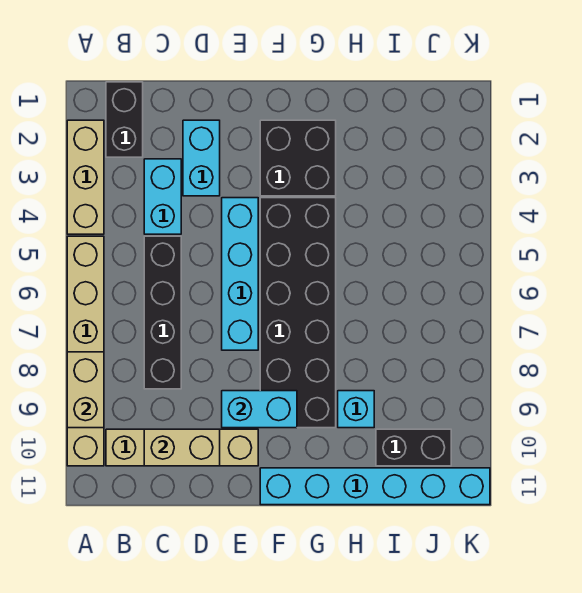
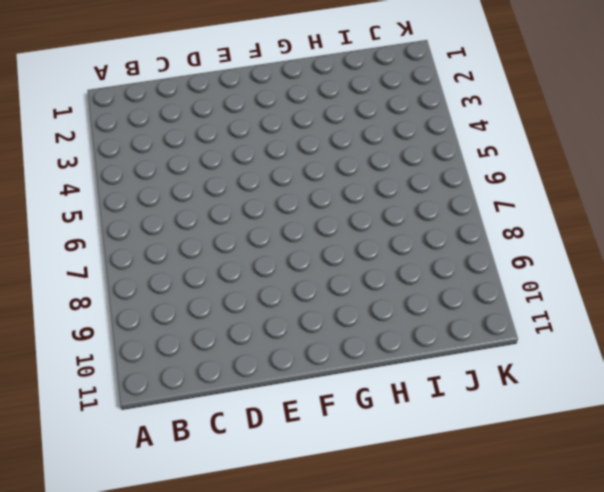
none -> tan brick A2:A4 level 1
none -> tan brick A5:A10 level 1
none -> black brick B1:B2 level 1

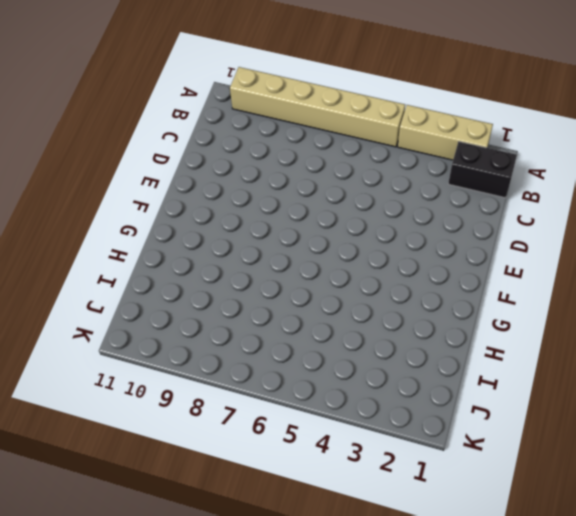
none -> tan brick B10:E10 level 1
none -> cyan brick C3:C4 level 1
none -> black brick C5:C8 level 1

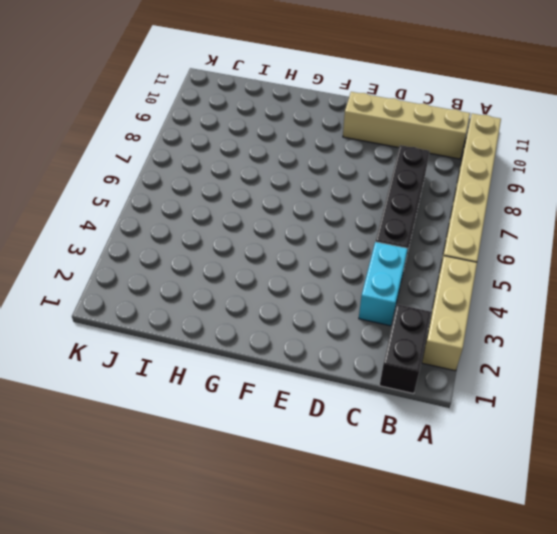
none -> cyan brick D2:D3 level 1
none -> cyan brick E4:E7 level 1
none -> black brick F2:G3 level 1

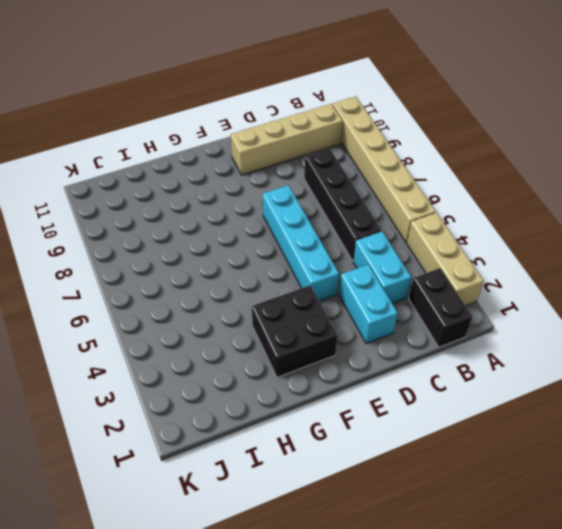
none -> black brick F4:G9 level 1
none -> cyan brick F11:K11 level 1
none -> cyan brick H9 level 1

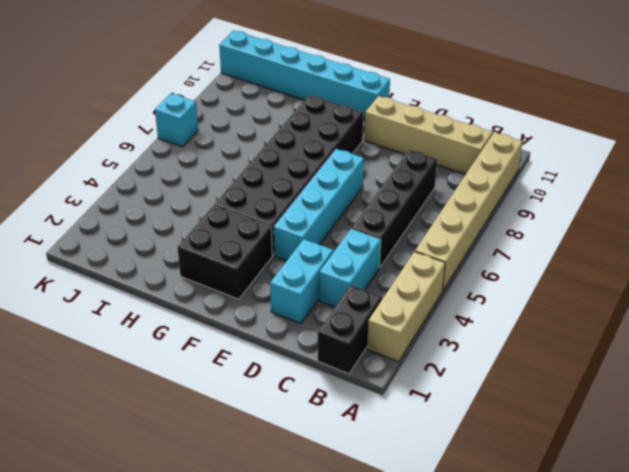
cyan brick K7 level 1 -> cyan brick H9 level 1
none -> black brick I10:J10 level 1
none -> tan brick A8:A9 level 2
none -> tan brick C10:D10 level 2

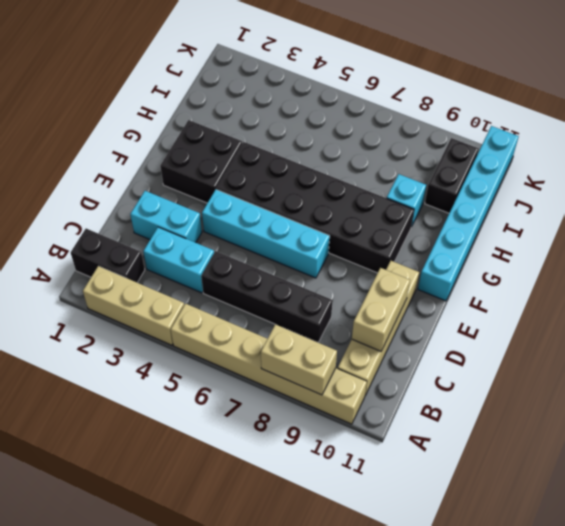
none -> cyan brick E9:F9 level 2

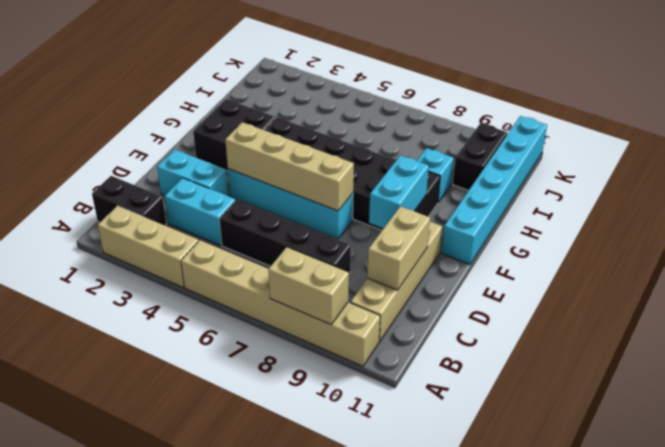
tan brick E4:E7 level 2 -> none

